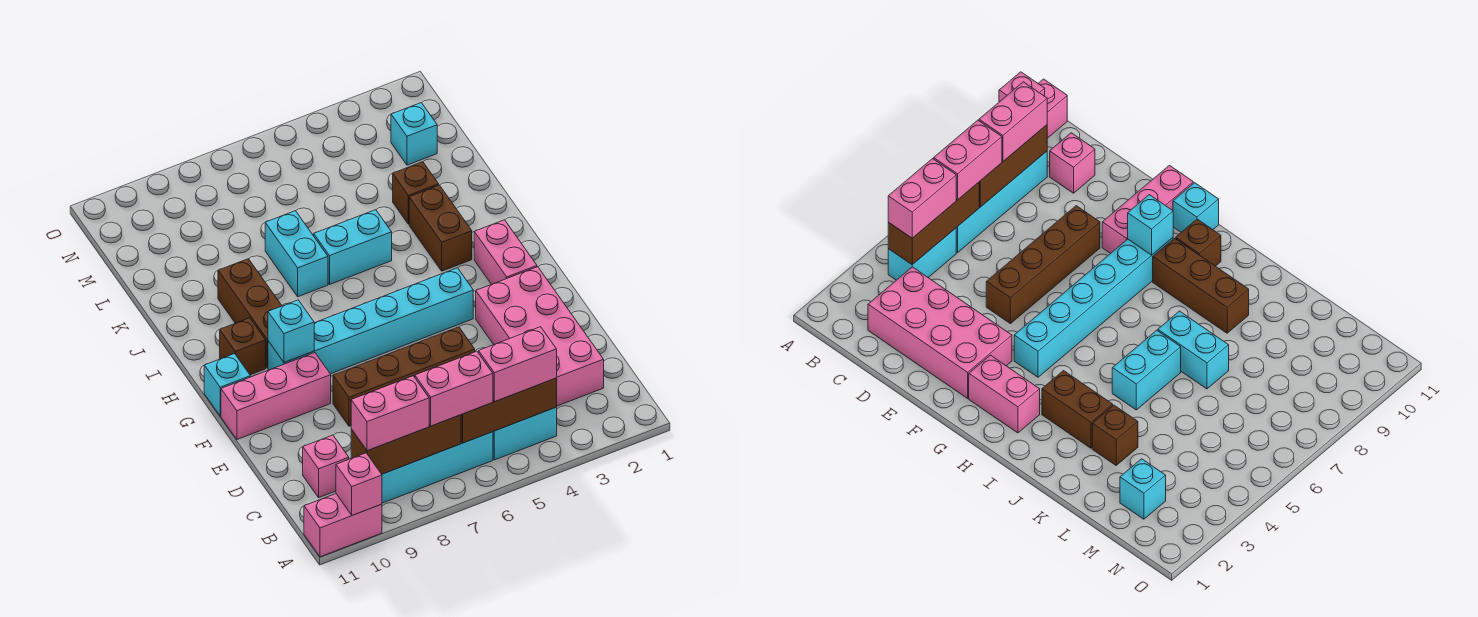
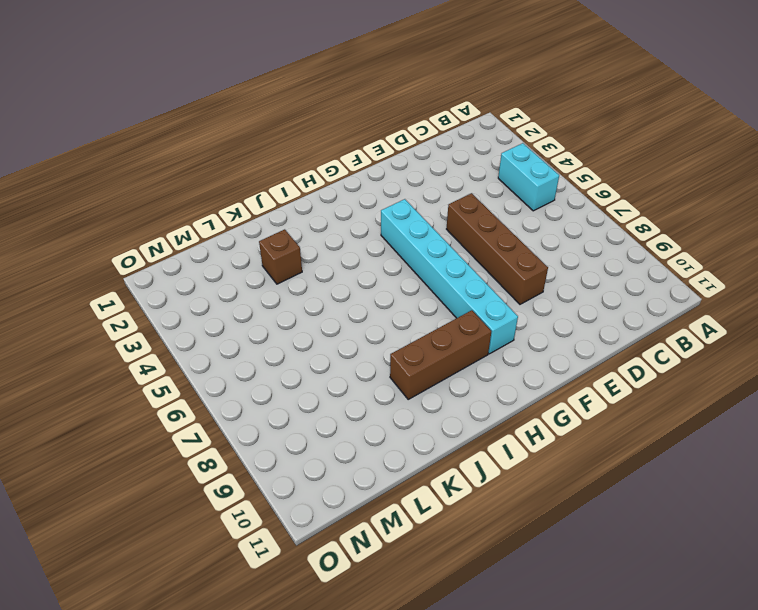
none -> pink brick A10:A11 level 1
none -> cyan brick B6:B9 level 1
none -> pink brick C2:F3 level 1

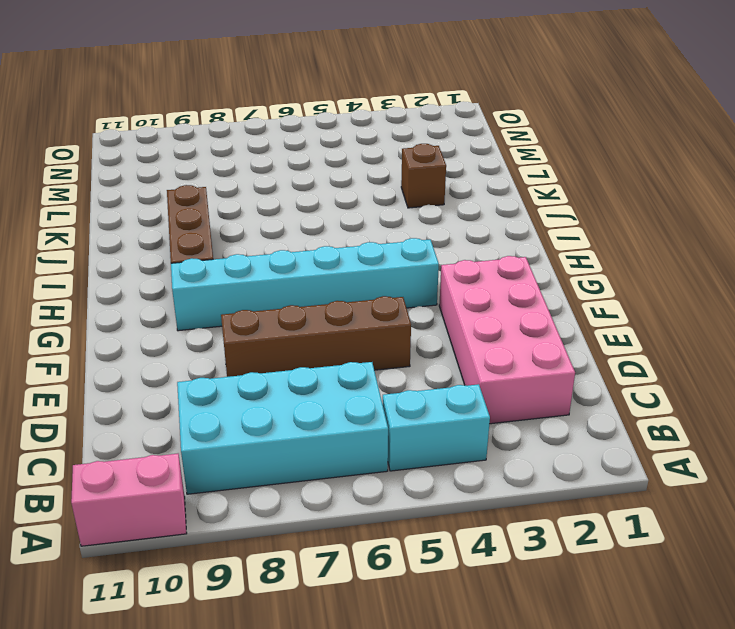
cyan brick B6:C9 level 1 -> cyan brick B6:B9 level 1
none -> pink brick C10 level 1
none -> pink brick F9:F11 level 1
none -> pink brick G2:H2 level 1

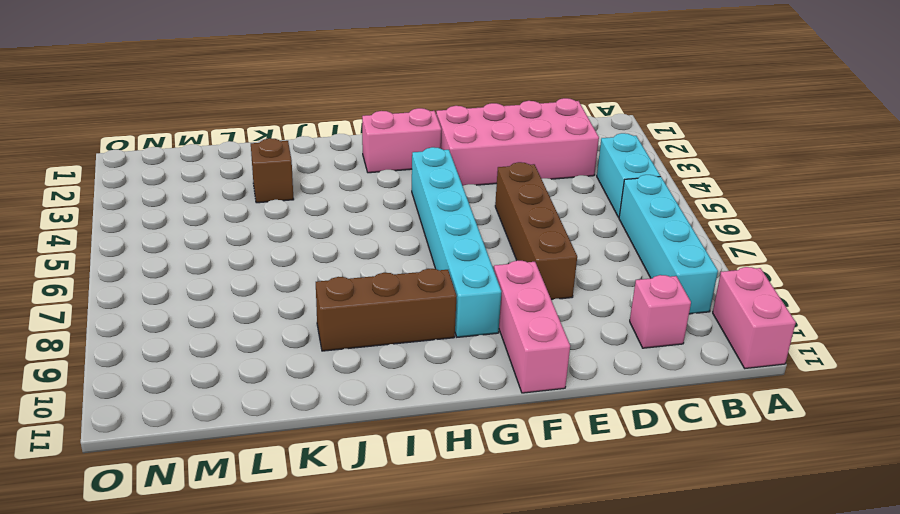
none -> cyan brick G11 level 1
none -> brown brick H10 level 1
none -> brown brick I3:J3 level 1

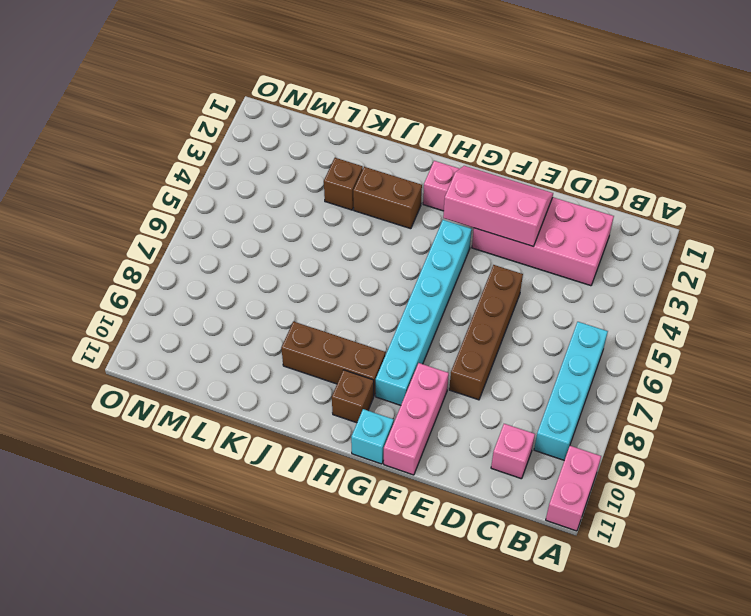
pink slope E2:G3 level 2 top 3 -> none
none -> cyan brick B4:B5 level 1
none -> cyan brick J5:J6 level 1
none -> cyan brick J7:K7 level 1

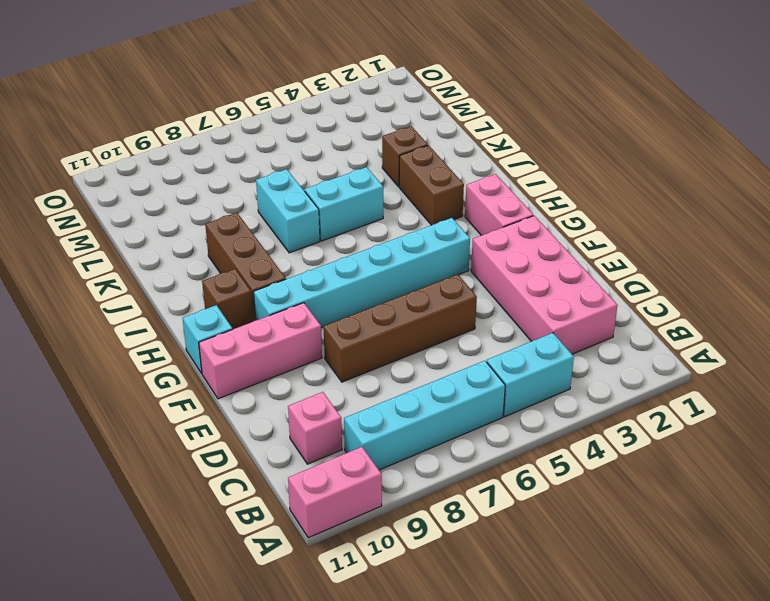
none -> cyan brick M2 level 1
none -> pink brick A10 level 2
none -> brown brick B4:B6 level 2

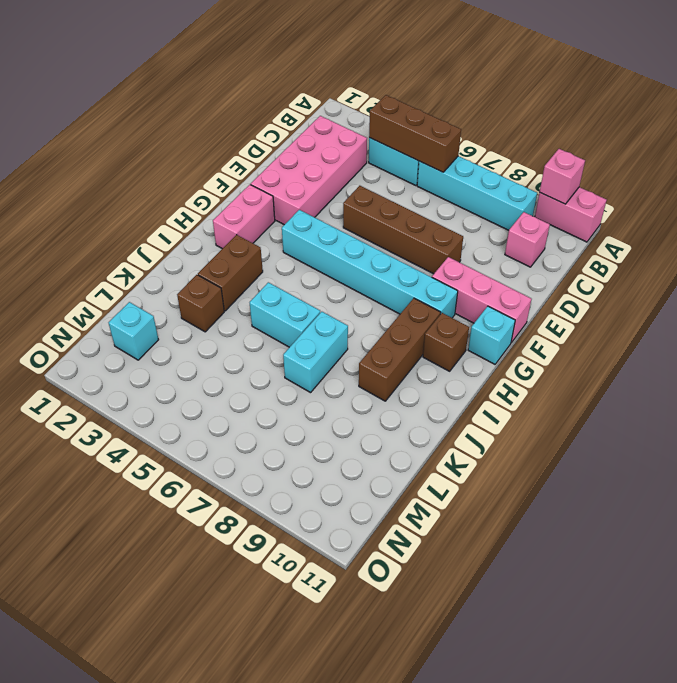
none -> brown brick B7:B9 level 2
none -> cyan brick G9 level 2
none -> pink brick B4:B5 level 3

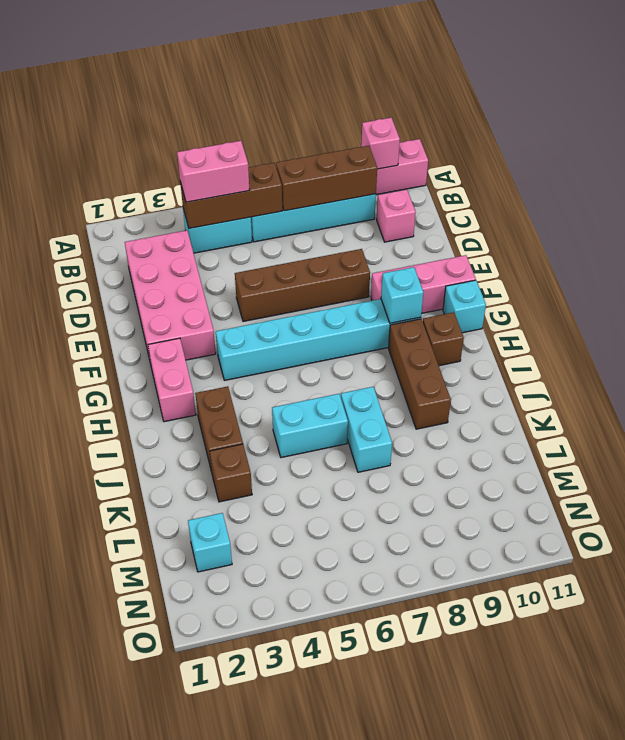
none -> pink brick B6:B7 level 3
none -> pink brick B8:B9 level 3

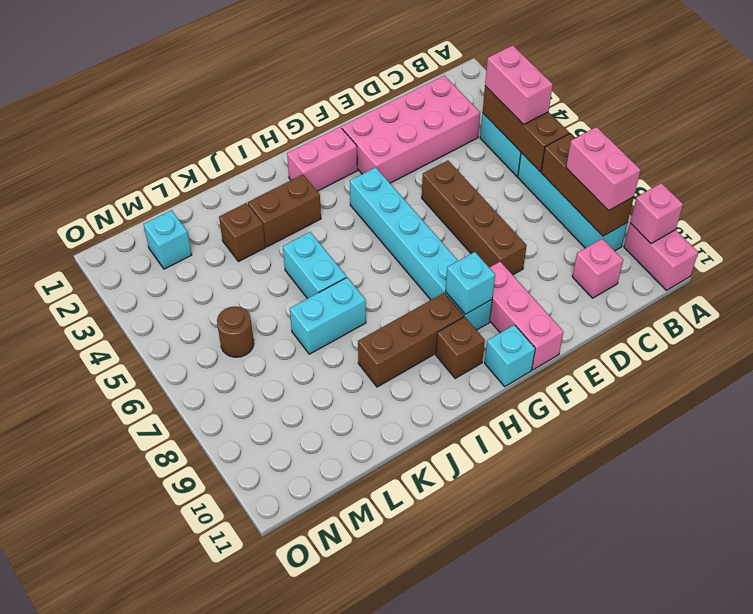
brown round brick M6 level 1 -> none
none -> pink brick B6:B7 level 3

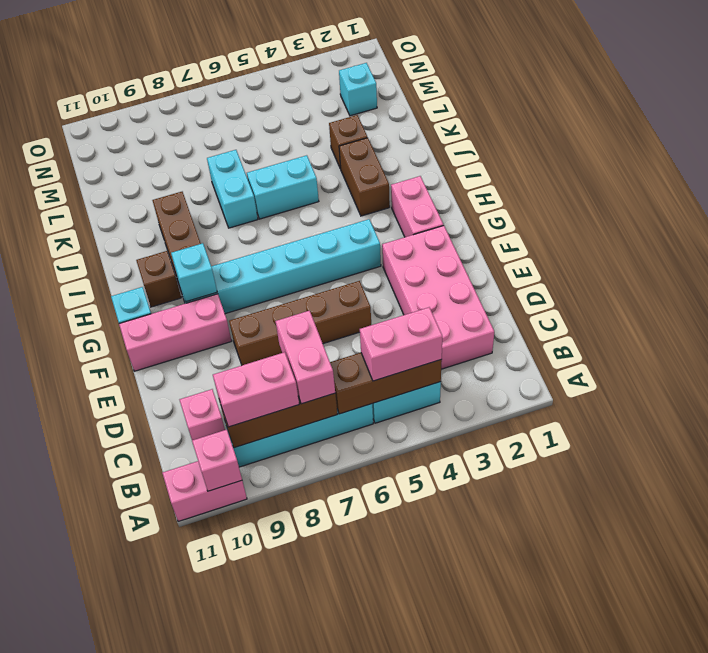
pink brick B7:C7 level 3 -> pink brick B6:B7 level 3

